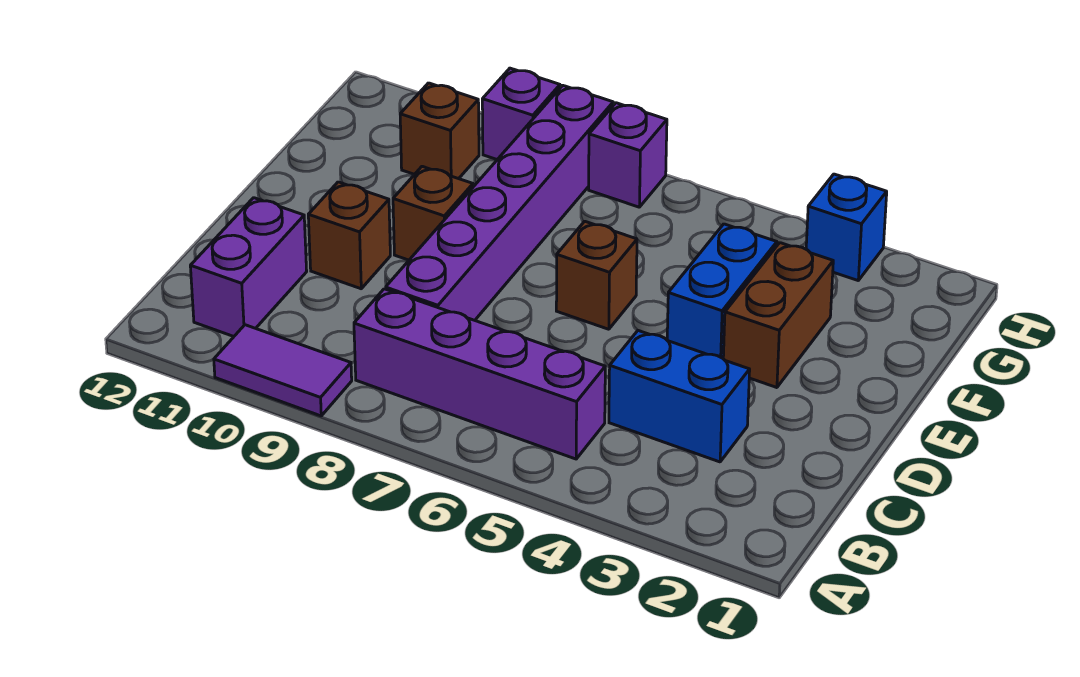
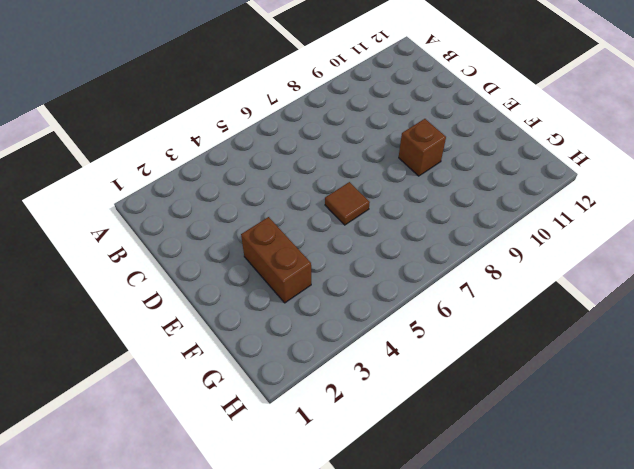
brown tile E6 level 1 -> brown brick E6 level 1
none -> purple tile A9:A10 level 1
none -> purple brick B5:B8 level 1
none -> purple brick B11:C11 level 1

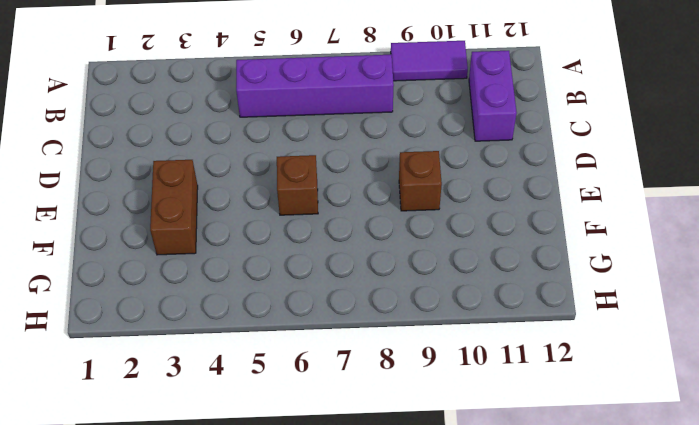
none -> blue brick C3:C4 level 1
none -> purple brick C8:H8 level 1
none -> brown brick D10 level 1

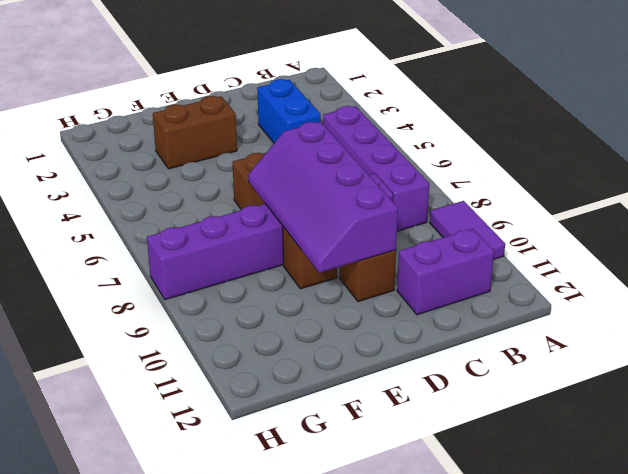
purple slope D7:E10 level 2 top D -> none
none -> blue brick E4:F4 level 1
none -> brown brick G10 level 1
none -> blue brick H3 level 1

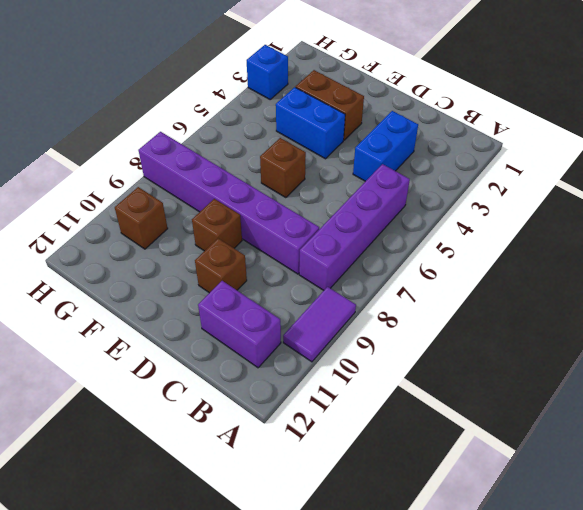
none -> purple brick H7 level 1
none -> purple brick H9 level 1

